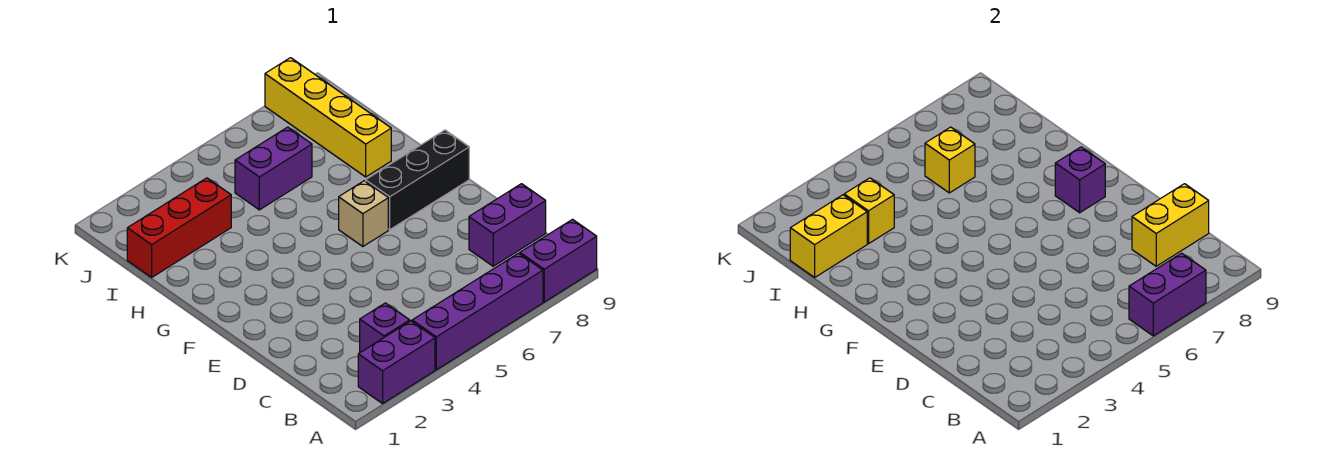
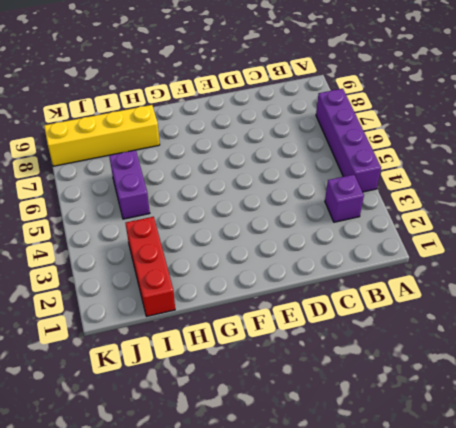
none -> purple brick A2:A3 level 1
none -> purple brick A8:A9 level 1
none -> purple brick C8:C9 level 1

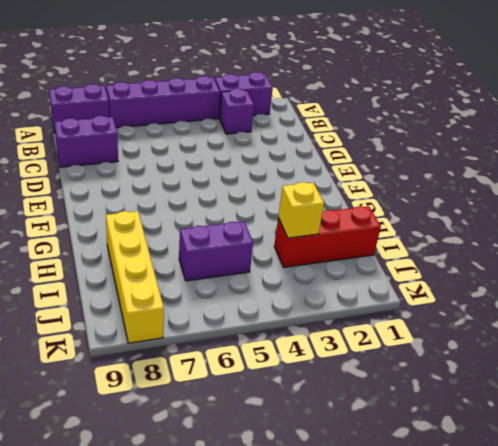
none -> tan brick F6 level 1
none -> black brick F7:F9 level 1
none -> purple brick A6:A7 level 2

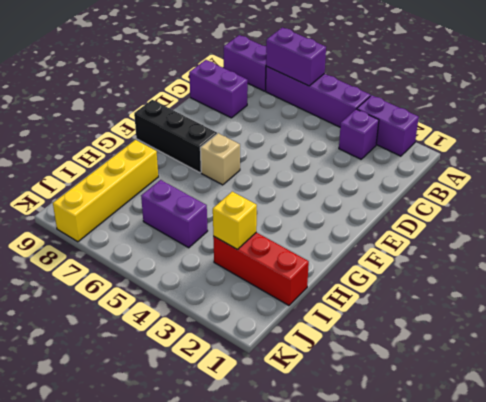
none -> yellow brick C8:C9 level 2
none -> purple brick F8 level 2
none -> yellow brick I1:I2 level 2

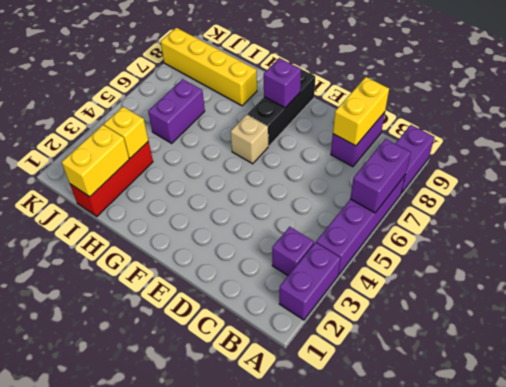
none -> yellow brick I6 level 2

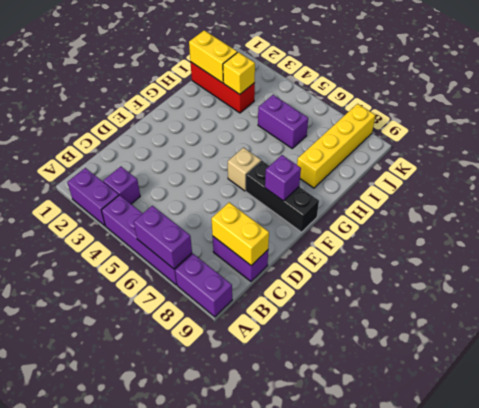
none -> yellow brick I6 level 2

